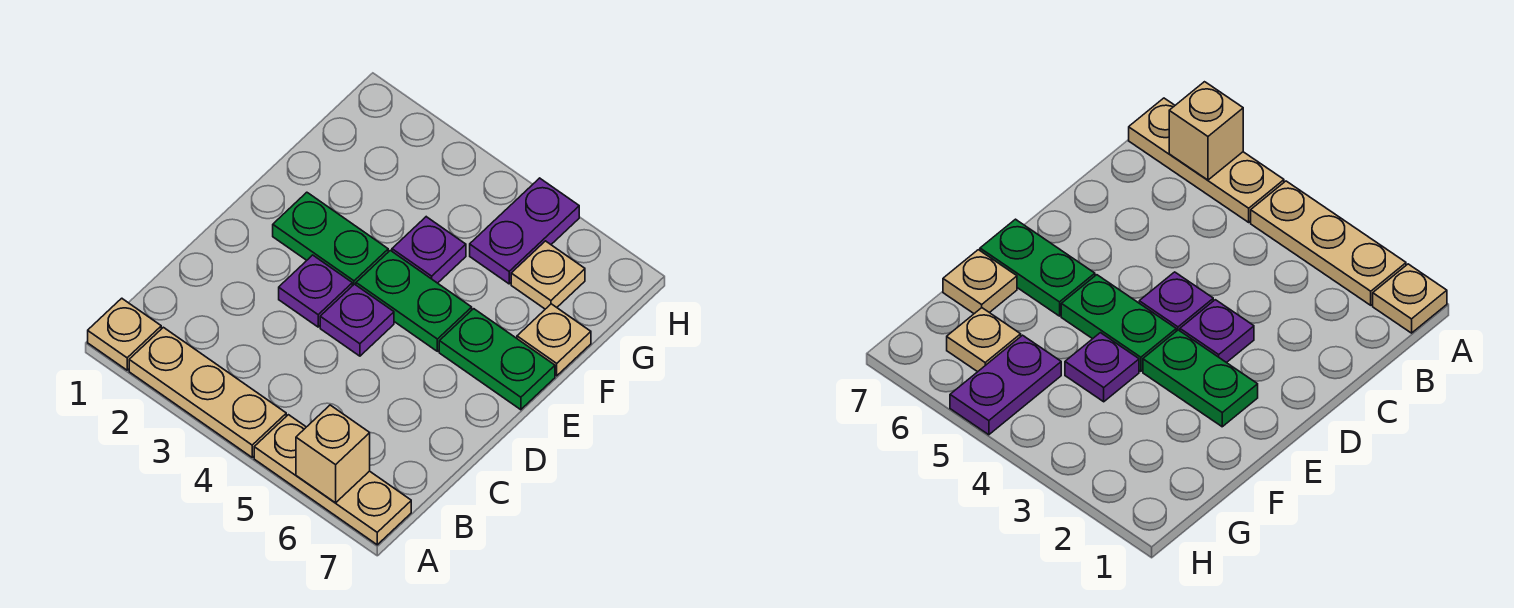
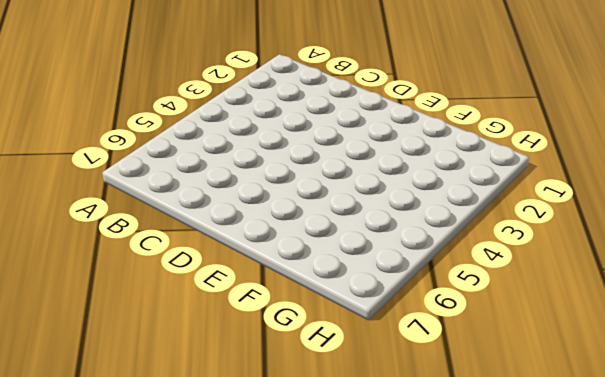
none -> tan plate A1 level 1
none -> tan plate A2:A4 level 1
none -> tan plate A5:A7 level 1

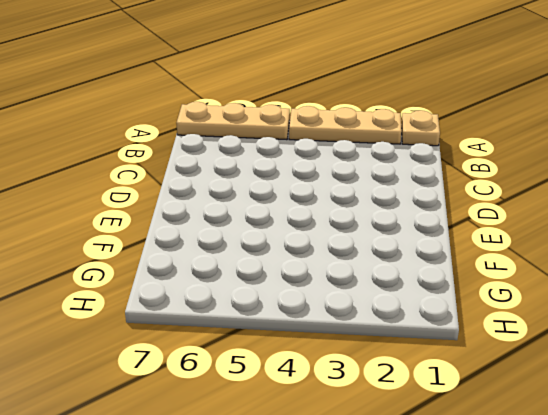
none -> purple plate D3 level 1
none -> purple plate D4 level 1
none -> green plate E2:E3 level 1

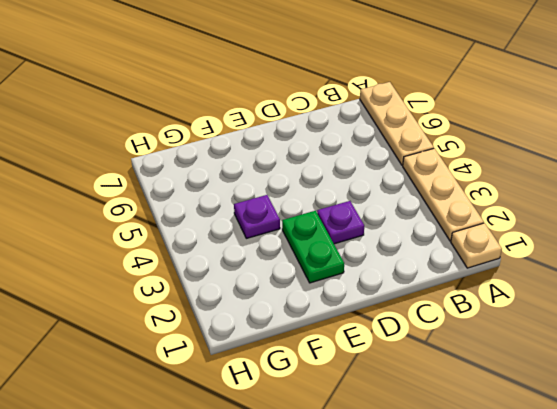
none -> purple plate D4 level 1
none -> green plate E4:E5 level 1
none -> green plate E6:E7 level 1

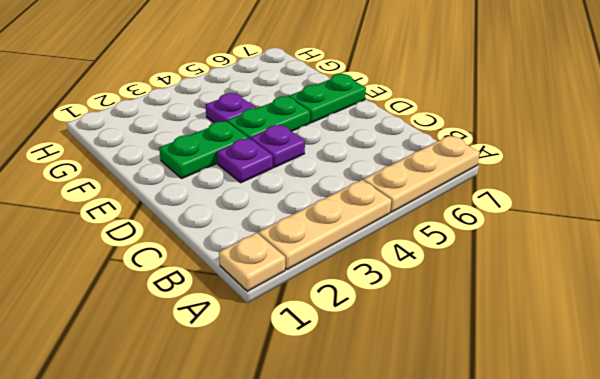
none -> tan plate F7 level 1
none -> purple plate G5:H5 level 1
none -> tan plate G6 level 1

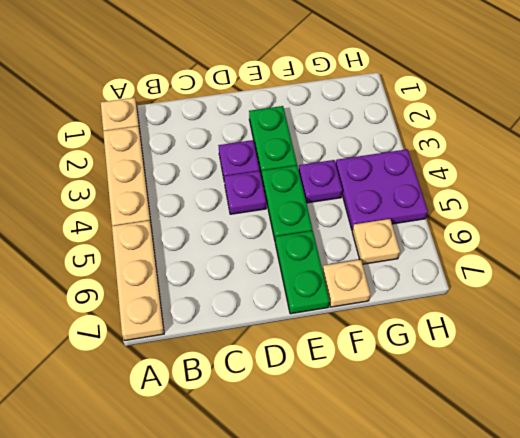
purple plate G4:H5 level 1 -> purple plate G5:H5 level 1
none -> tan brick A6 level 2

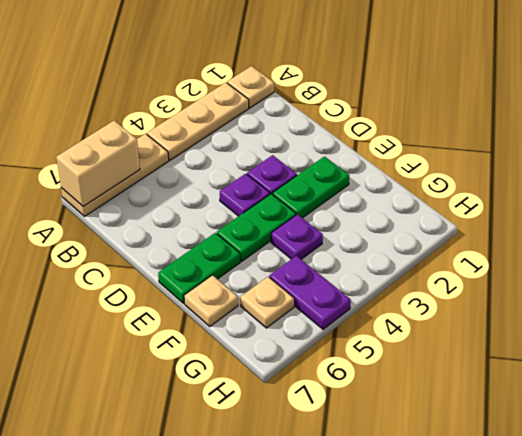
tan brick A6:A7 level 2 -> tan brick A6 level 2

